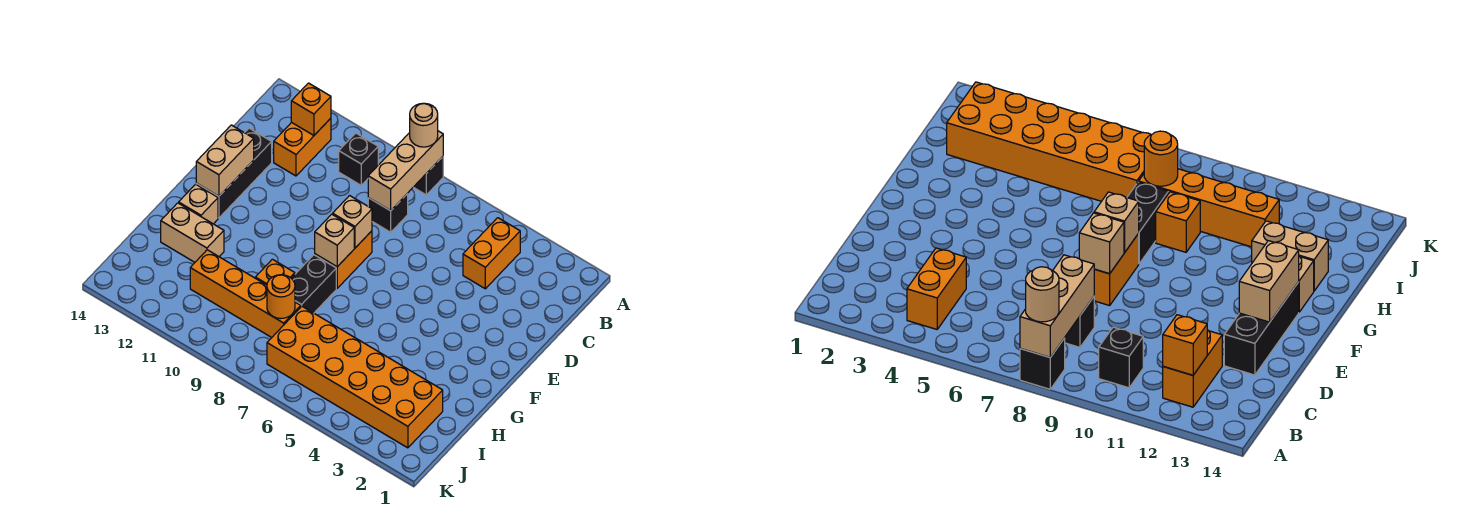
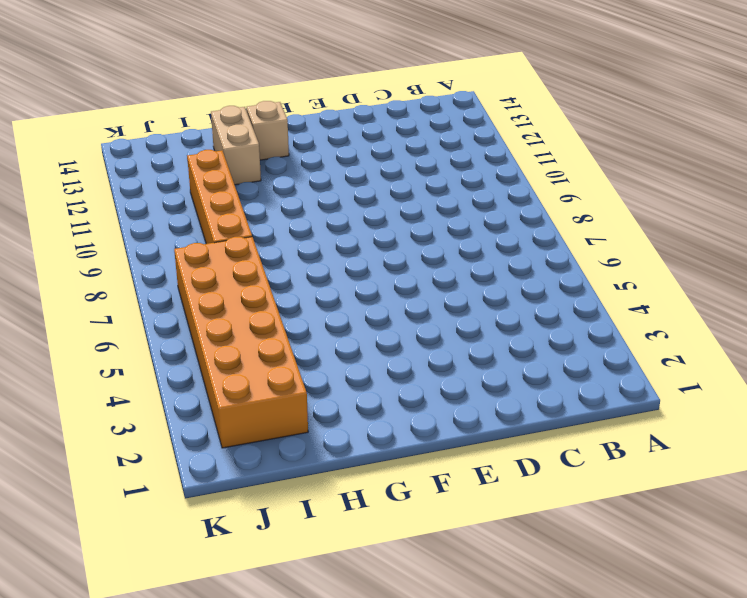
none -> black brick A8 level 1
none -> orange brick B4:C4 level 1
none -> black brick B10 level 1

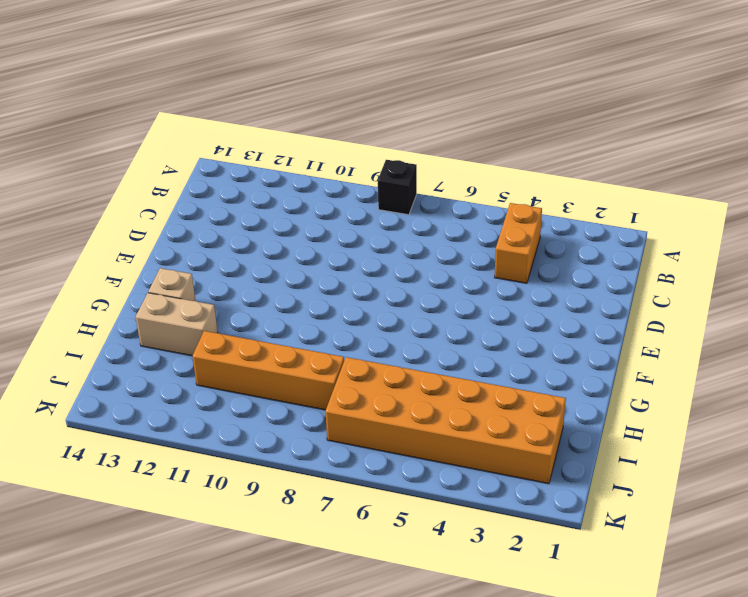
none -> black brick B10 level 1
none -> orange brick B12:C12 level 1
none -> black brick C8 level 1

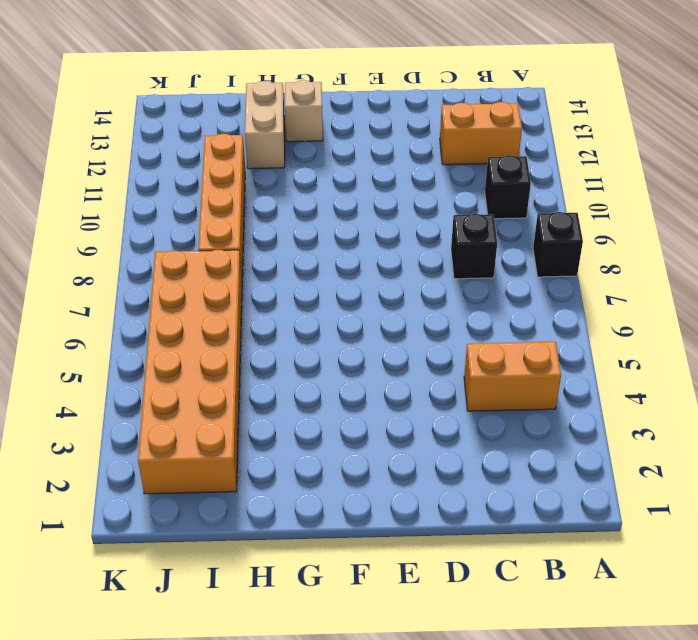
none -> black brick D13:F13 level 1
none -> orange brick E8:F8 level 1
none -> black brick G8:H8 level 1

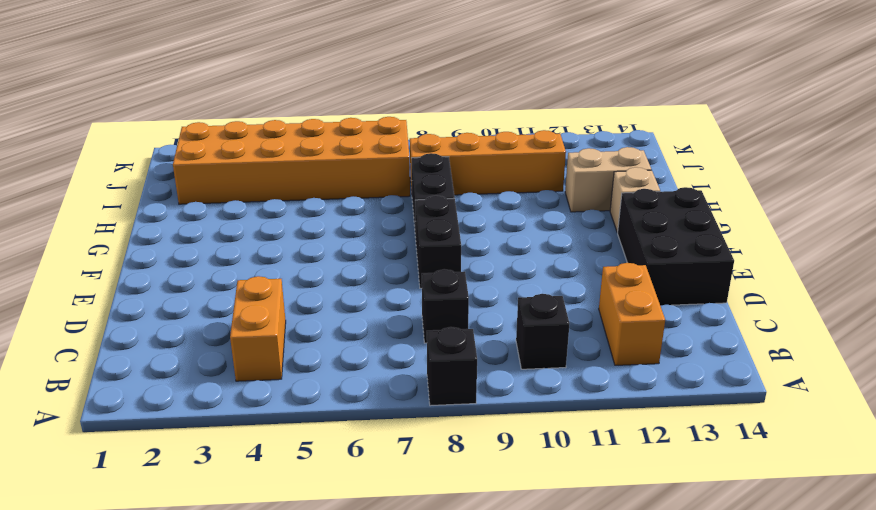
black brick D13:F14 level 1 -> black brick D13:F13 level 1
black brick E8:F8 level 1 -> orange brick E8:F8 level 1
none -> orange brick H9 level 1
none -> tan brick A8:C8 level 2
none -> orange brick B12 level 2

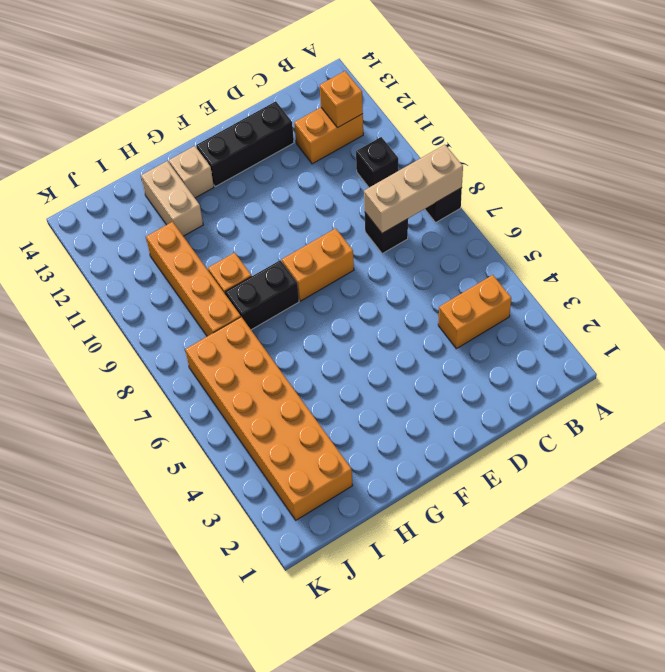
none -> tan brick E8 level 2
none -> tan brick E13:F13 level 2
none -> tan brick F8 level 2

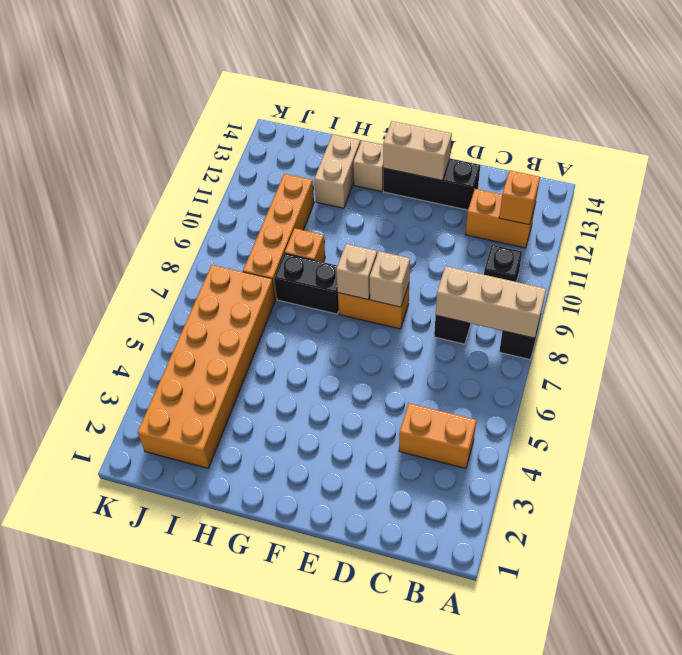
none -> orange round brick I8 level 2
none -> tan round brick A8 level 3

